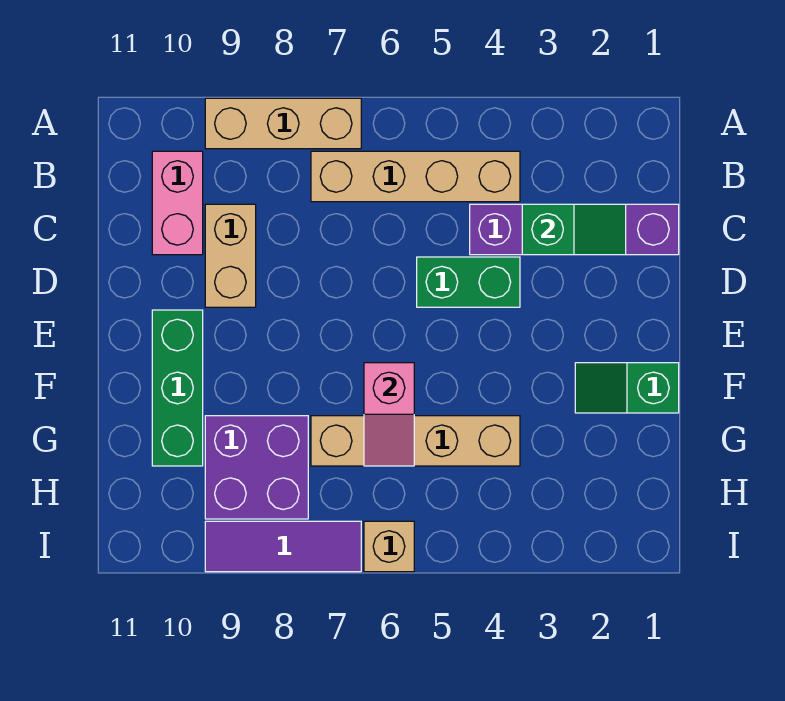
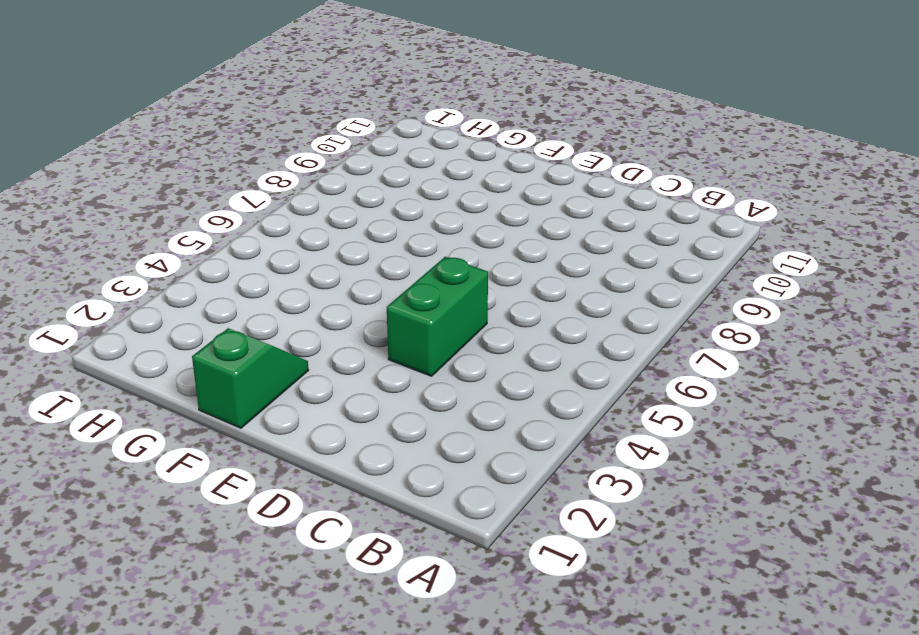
none -> tan brick A7:A9 level 1
none -> tan brick B4:B7 level 1
none -> pink brick B10:C10 level 1

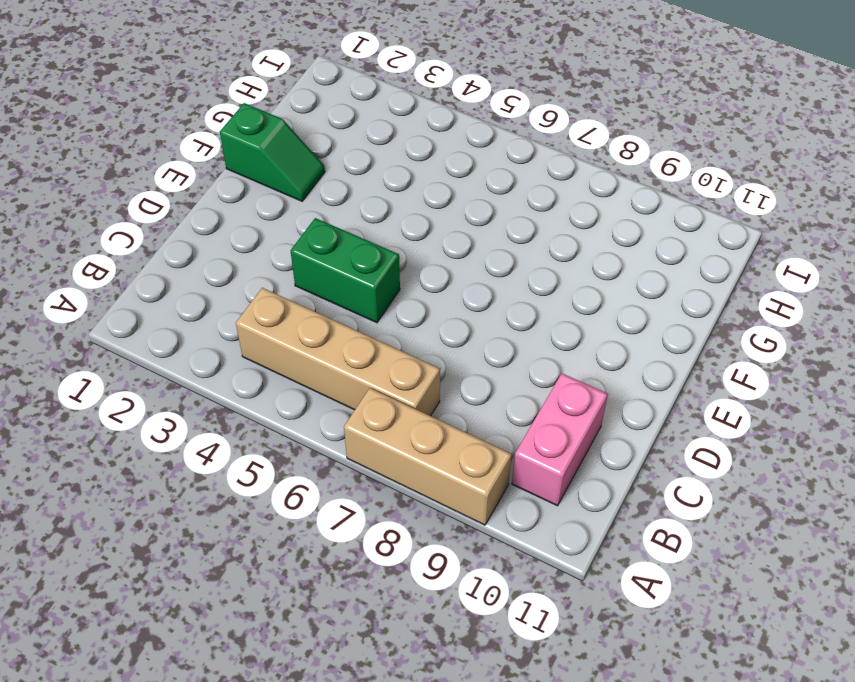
none -> purple brick C1:C4 level 1
none -> tan brick C9:D9 level 1
none -> green brick E10:G10 level 1

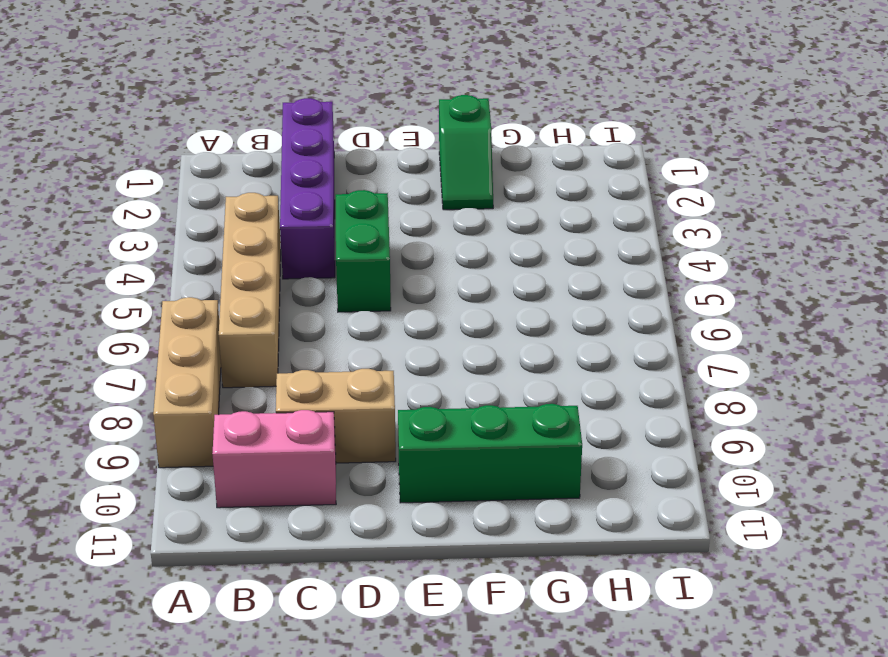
none -> tan brick G4:G7 level 1
none -> purple brick G8:H9 level 1
none -> tan brick I6 level 1

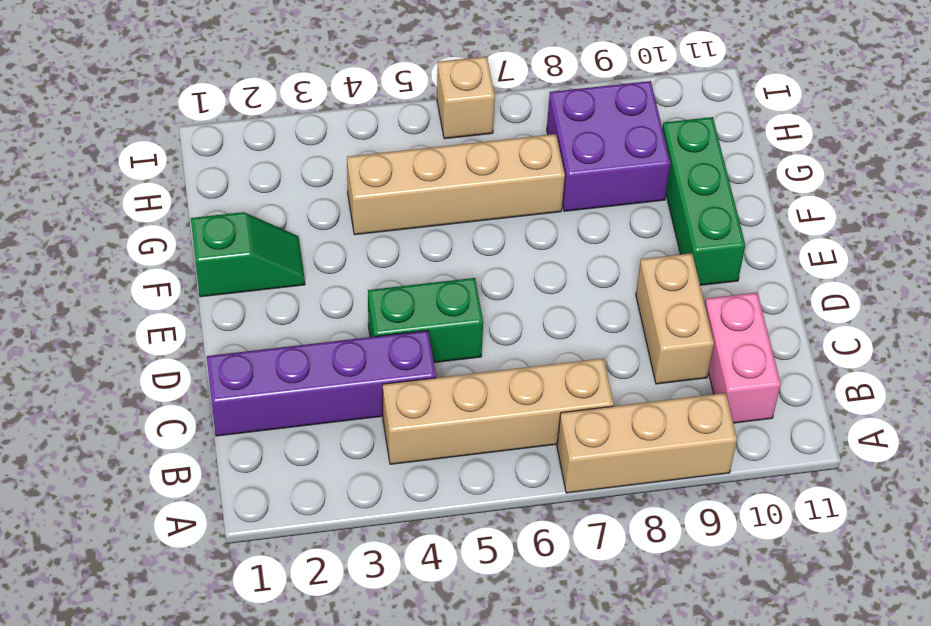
none -> purple tile I7:I9 level 1
none -> green slope C2:C3 level 2 top 3
none -> pink slope F6:G6 level 2 top F

